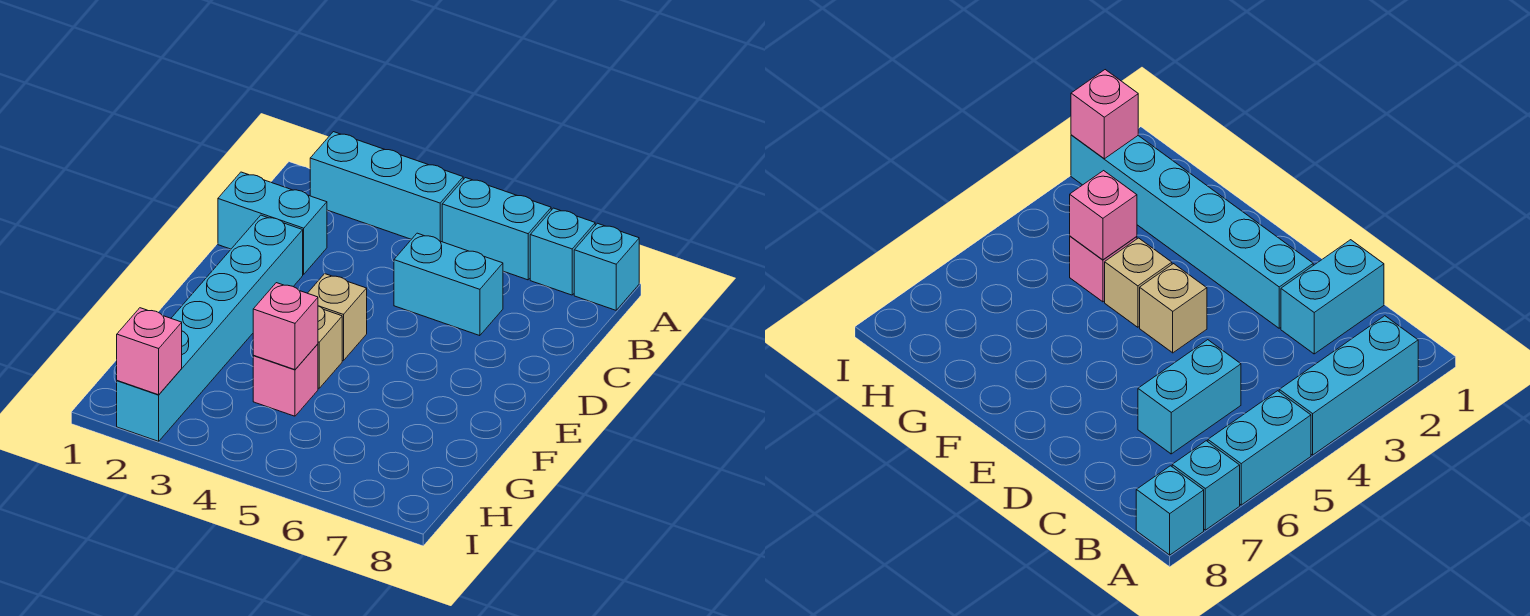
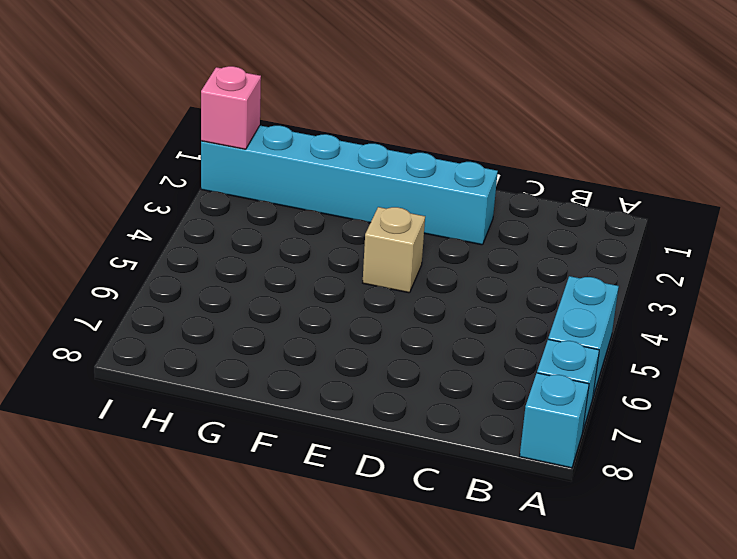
none -> cyan brick A2:A4 level 1
none -> cyan brick C1:C2 level 1
none -> cyan brick C5:C6 level 1

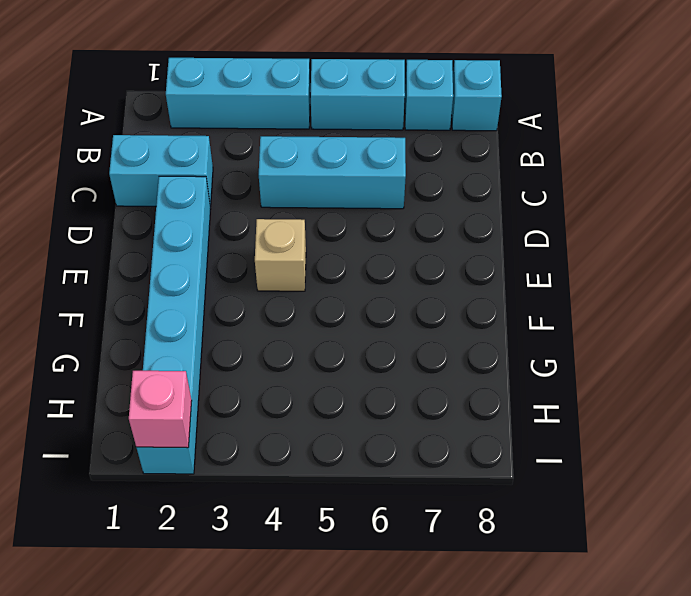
cyan brick C4:C6 level 1 -> cyan brick C5:C6 level 1
none -> tan brick F4 level 1
none -> pink brick G4 level 1
none -> pink brick G4 level 2

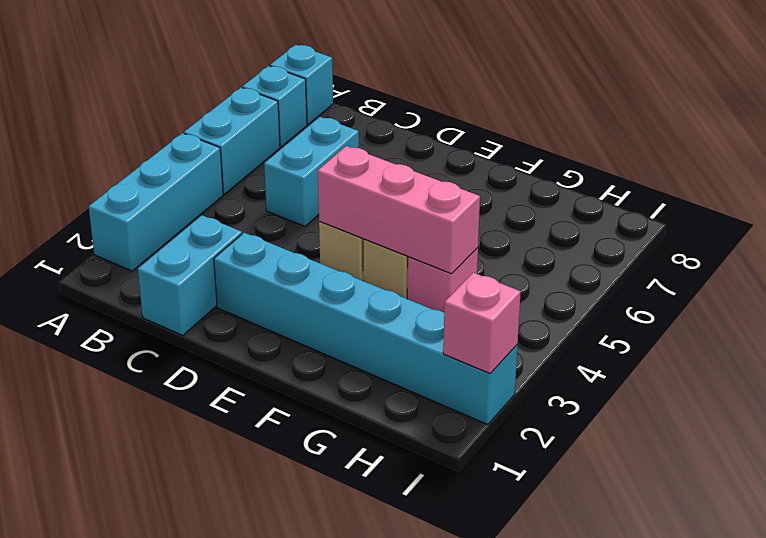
pink brick E4:G4 level 2 -> pink brick G4 level 2

